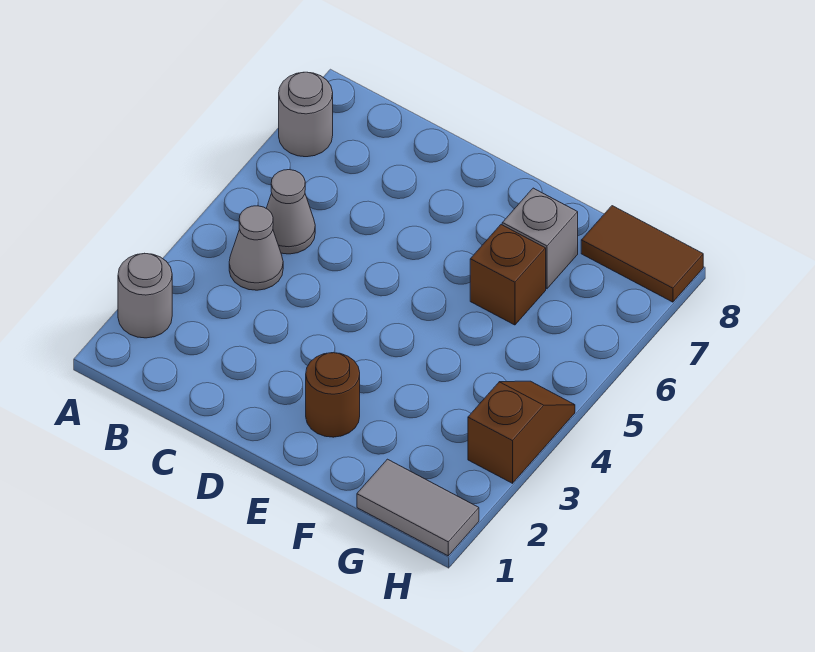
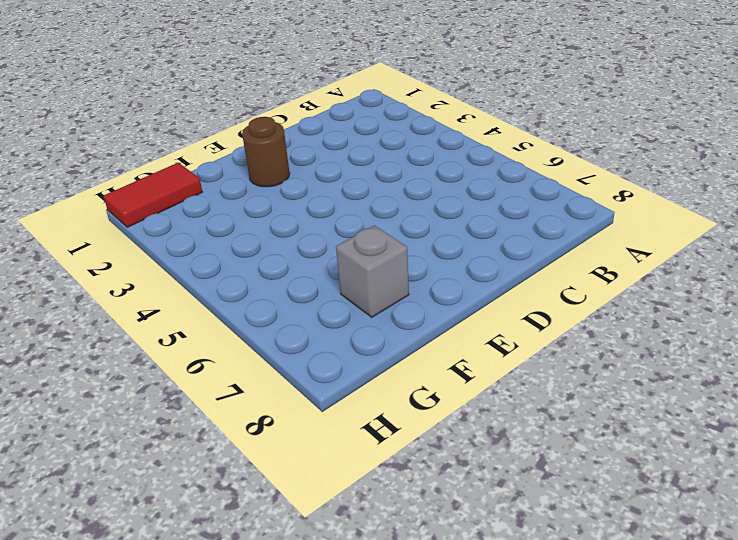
red tile G1:H1 level 1 -> grey tile G1:H1 level 1
none -> grey round brick A2 level 1
none -> grey round brick A7 level 1

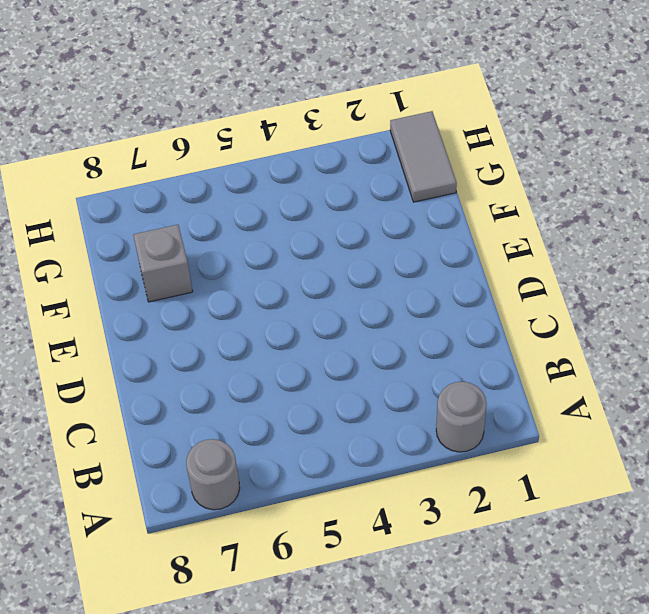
none -> grey cone B4 level 1
none -> grey cone B5 level 1

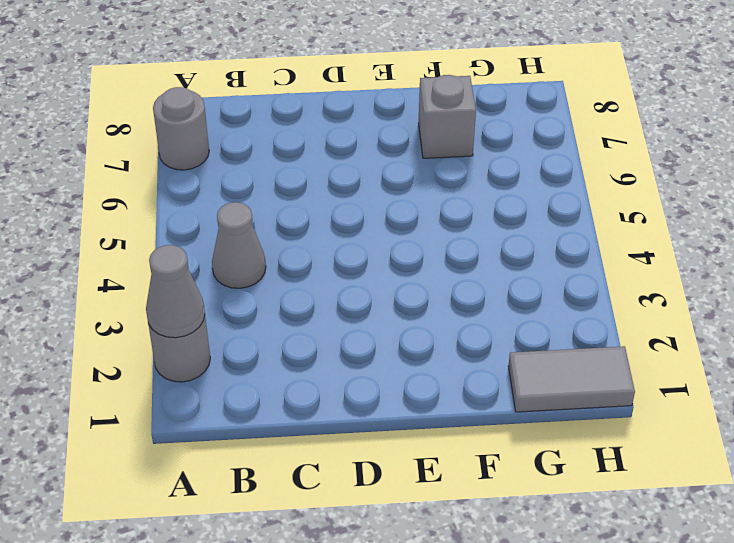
grey cone A2 level 2 -> grey cone B5 level 1
none -> brown round brick E2 level 1
none -> brown brick F6 level 1

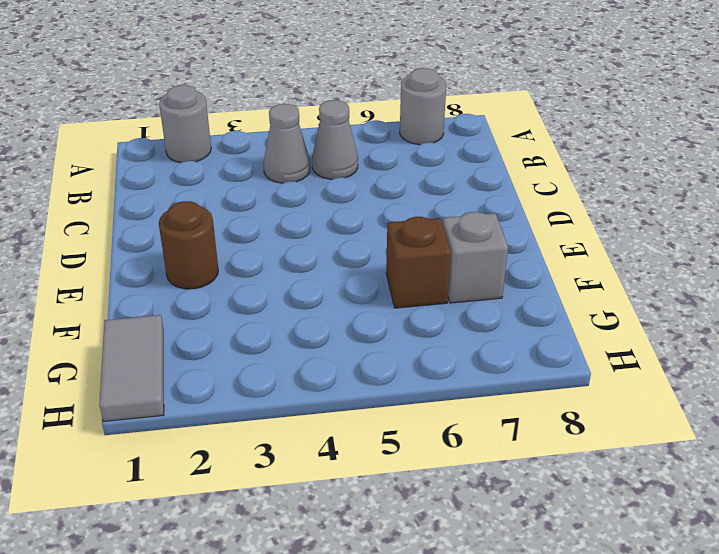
none -> brown tile G8:H8 level 1
none -> brown slope H3:H4 level 1 top 3

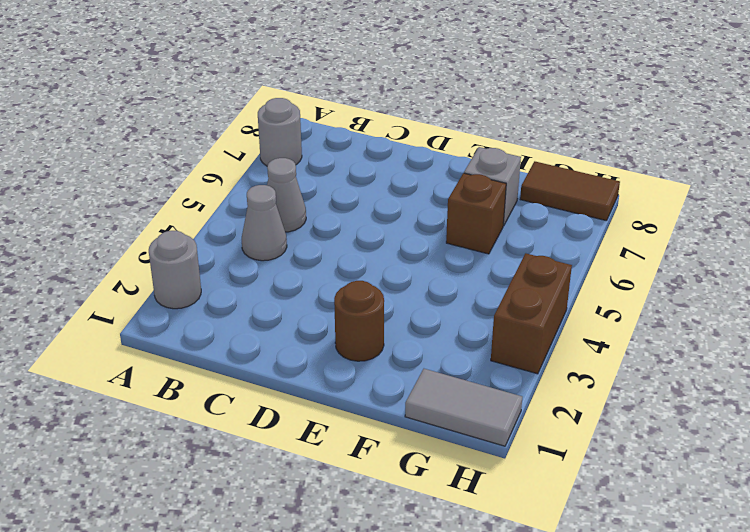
brown brick H3:H4 level 1 -> brown slope H3:H4 level 1 top 3

